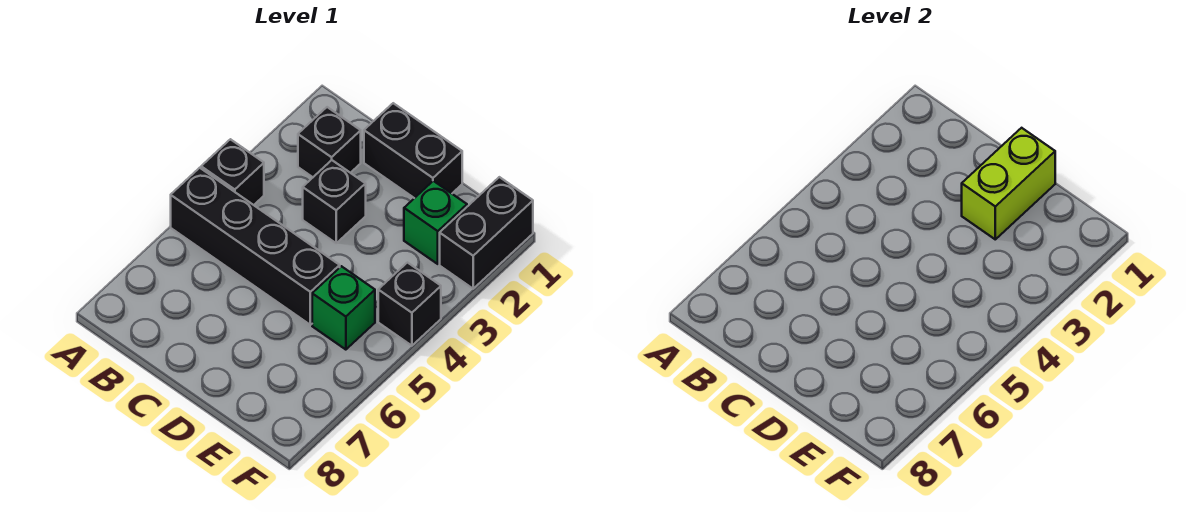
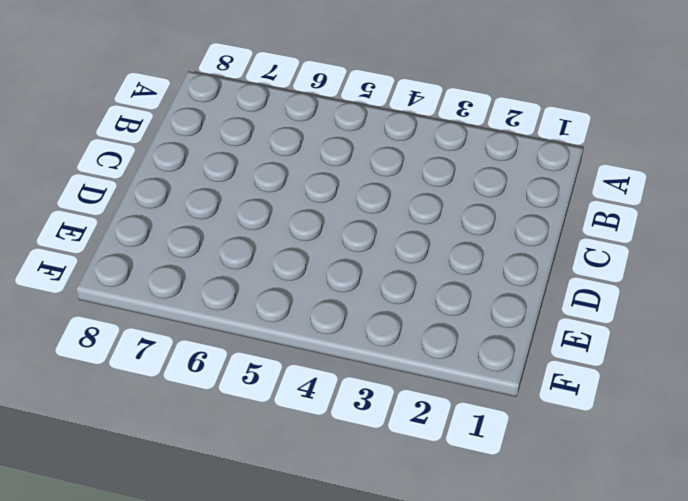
none -> black brick A4 level 1
none -> black brick A5:D5 level 1

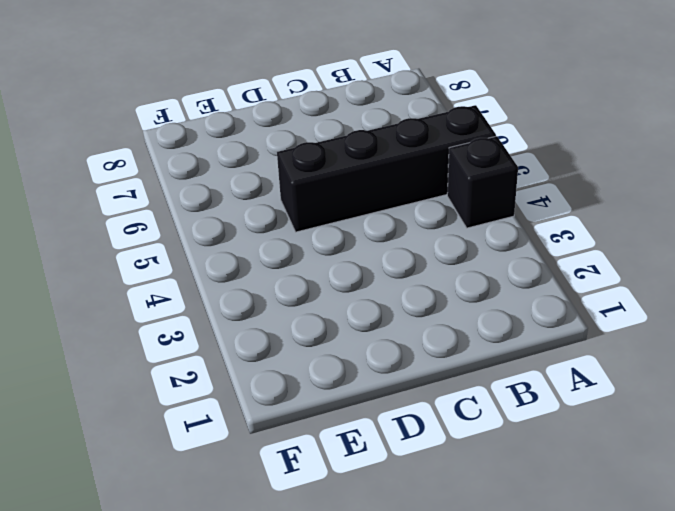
none -> black brick B2 level 1
none -> black brick C1:D1 level 1

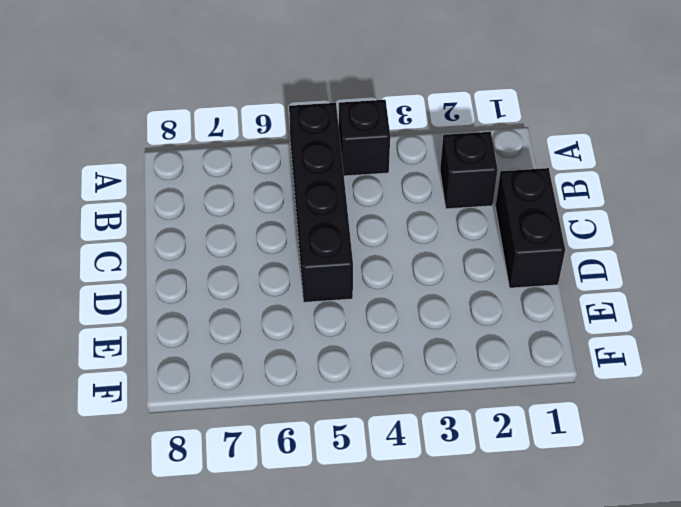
none -> black brick C3 level 1
none -> green brick E2 level 1

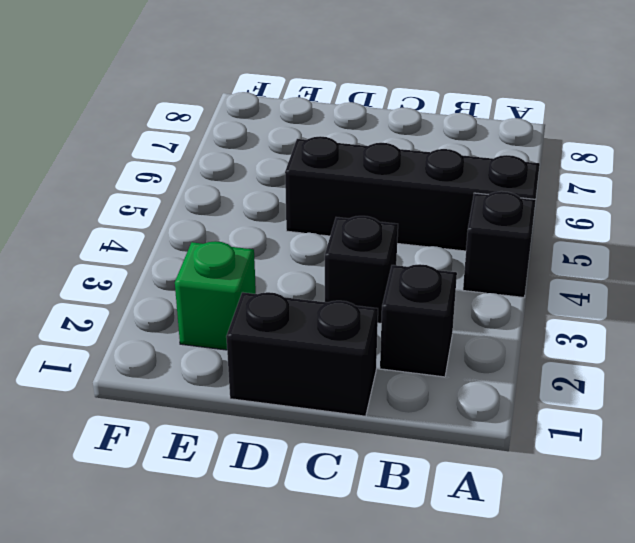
none -> green brick E5 level 1
none -> black brick F1:F2 level 1

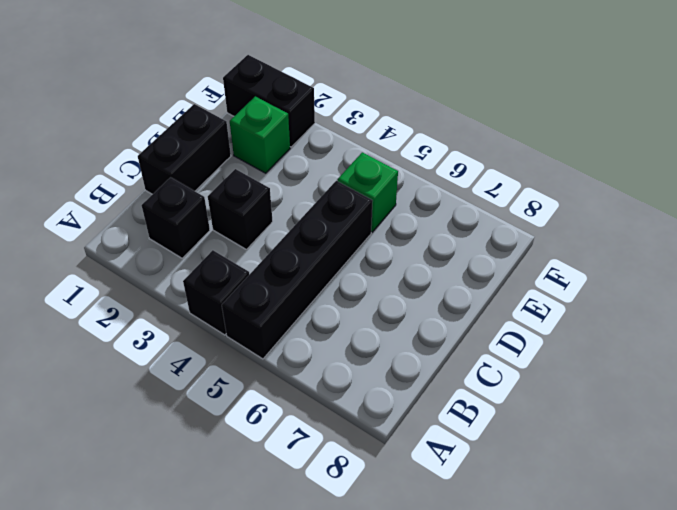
none -> black brick F4 level 1
none -> lime brick D1:D2 level 2

